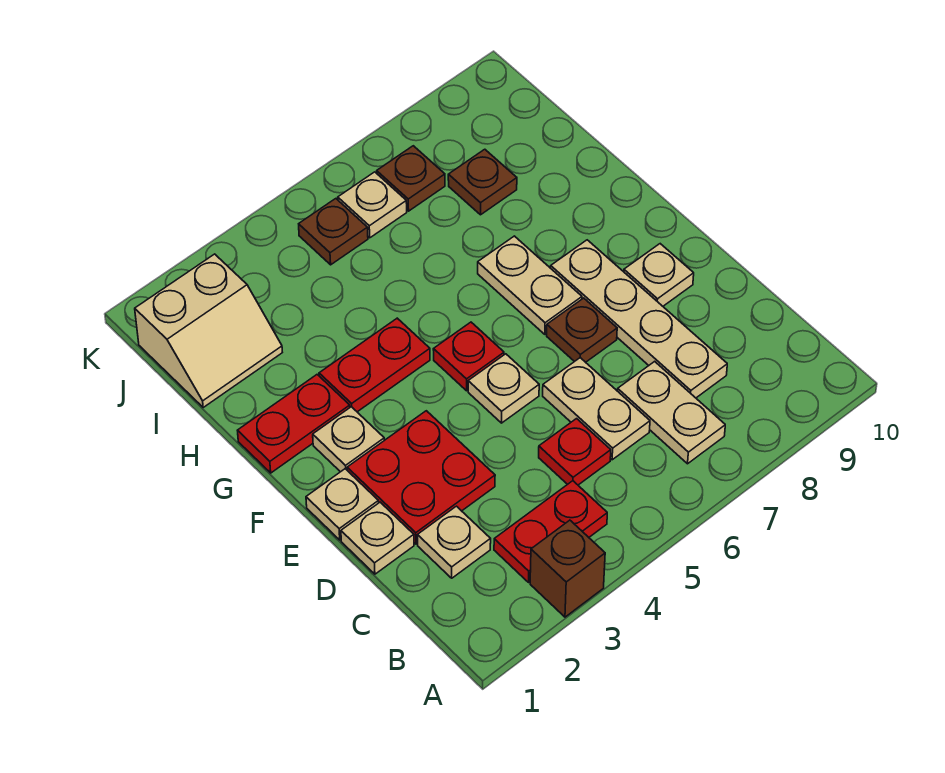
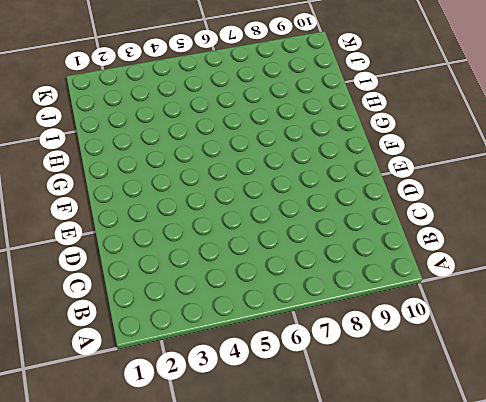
none -> brown brick A3 level 1
none -> red plate B3:B4 level 1
none -> tan plate B7:C7 level 1

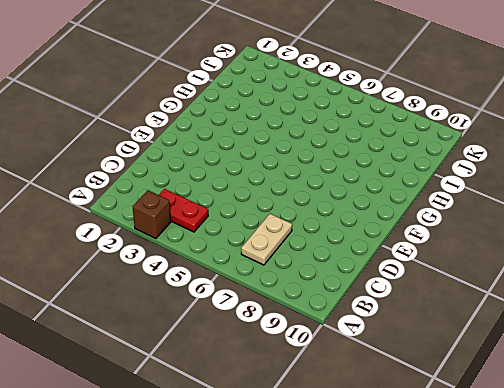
none -> tan plate C2 level 1
none -> red plate C5 level 1
none -> tan plate C6:D6 level 1

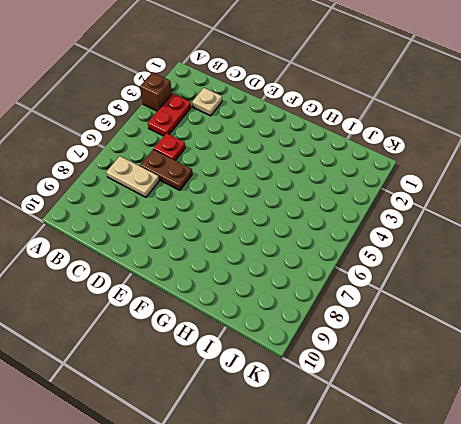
brown plate C6:D6 level 1 -> tan plate C6:D6 level 1
none -> tan plate C8:F8 level 1
none -> tan plate D1 level 1
none -> red plate D2:E3 level 1

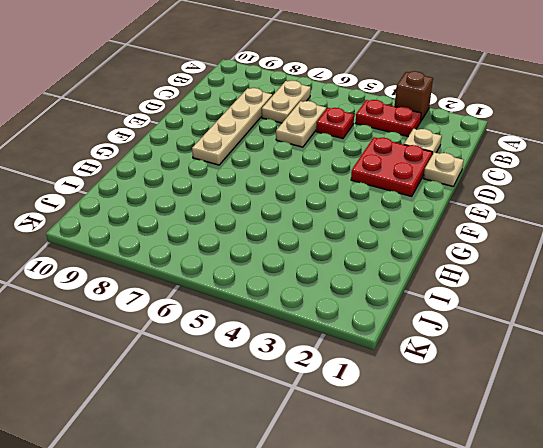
none -> tan plate E1 level 1
none -> tan plate E5 level 1
none -> brown plate E7 level 1

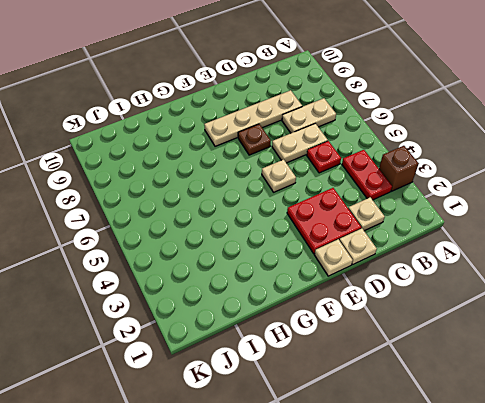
none -> tan plate E9 level 1
none -> tan plate F2 level 1
none -> red plate F5 level 1

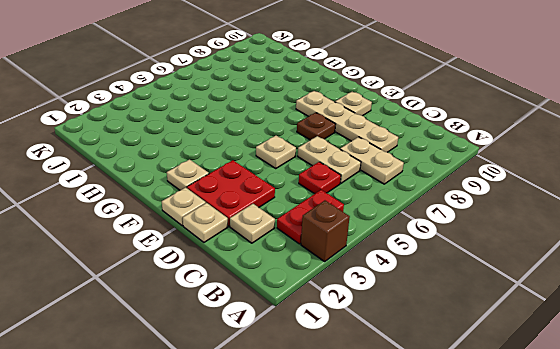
none -> red plate F5 level 1
none -> tan plate F7:G7 level 1
none -> red plate G1:G2 level 1

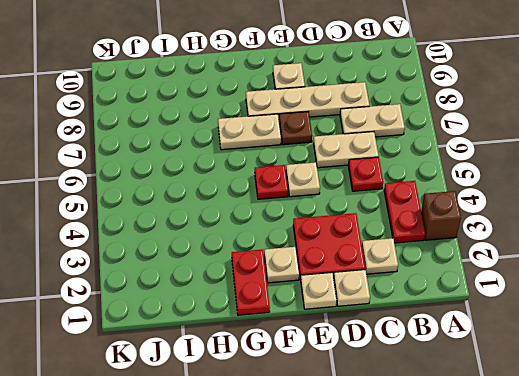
none -> red plate G3:G4 level 1
none -> tan slope I1:J2 level 1 top J
none -> brown plate I8 level 1

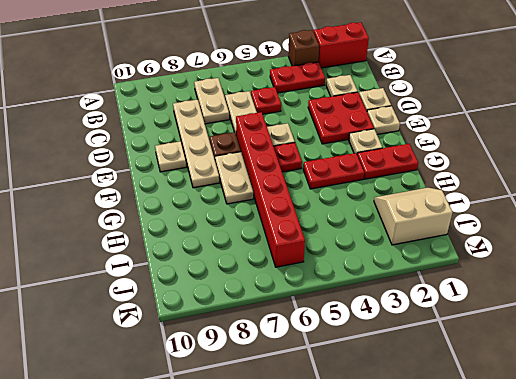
red brick A1:A2 level 1 -> none
red brick E6:J6 level 1 -> tan plate J6 level 1
none -> brown plate I8 level 1
none -> brown plate J5 level 1
none -> brown plate J7 level 1

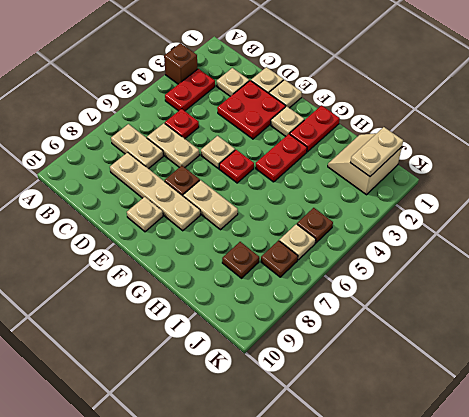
tan plate J1:J2 level 2 -> none

